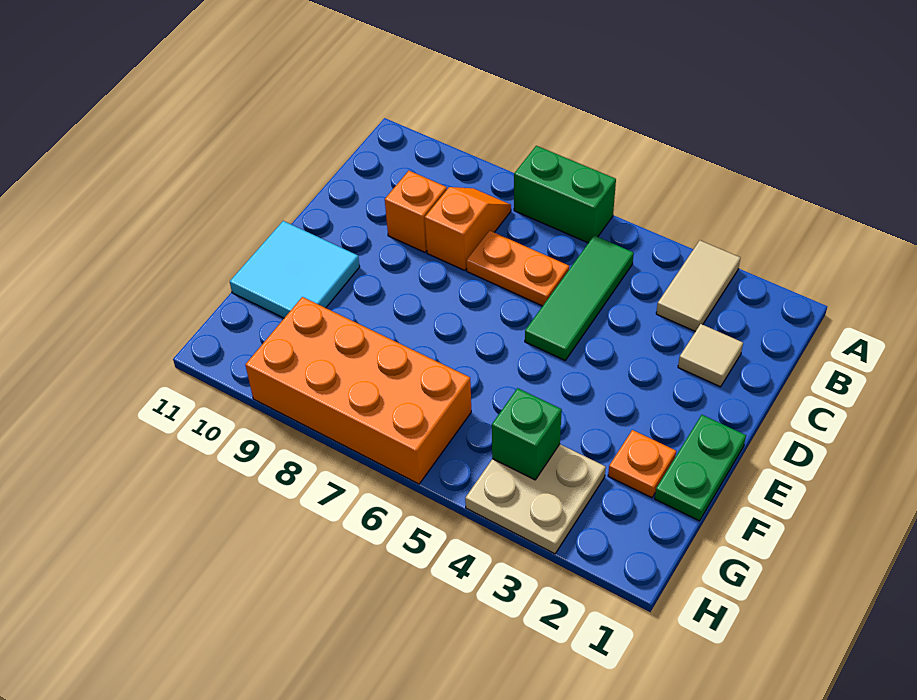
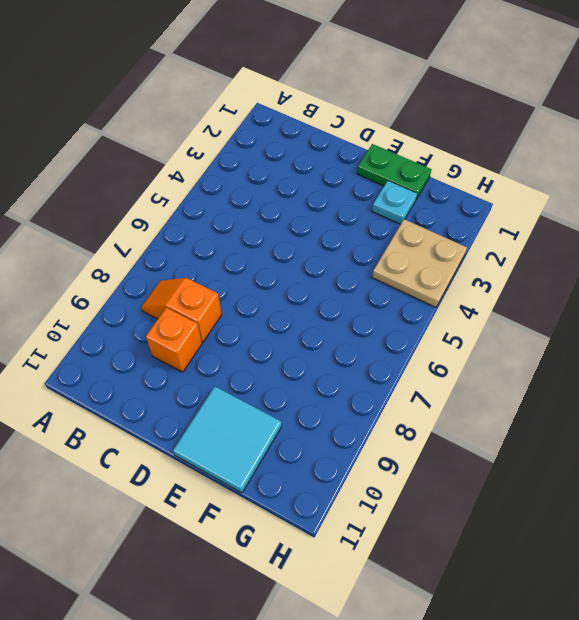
cyan plate F2 level 1 -> orange plate F2 level 1
none -> tan tile A3:B3 level 1
none -> green brick A6:A7 level 1
none -> green tile B5:D5 level 1

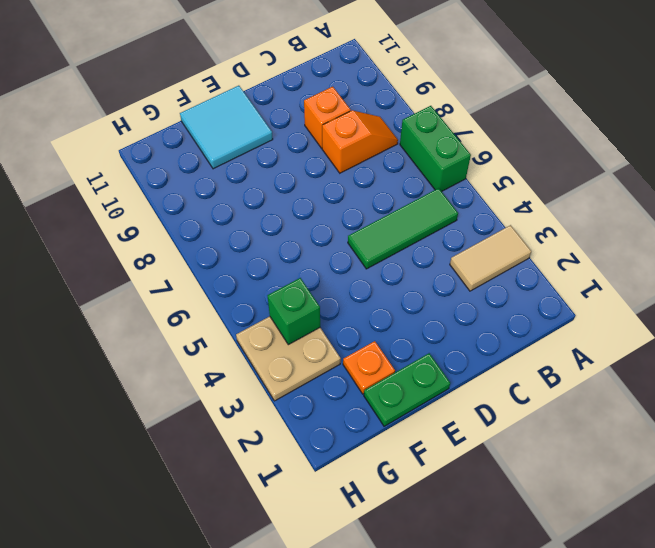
none -> tan tile C2 level 1
none -> orange plate C6:C7 level 1
none -> orange brick G6:H9 level 1

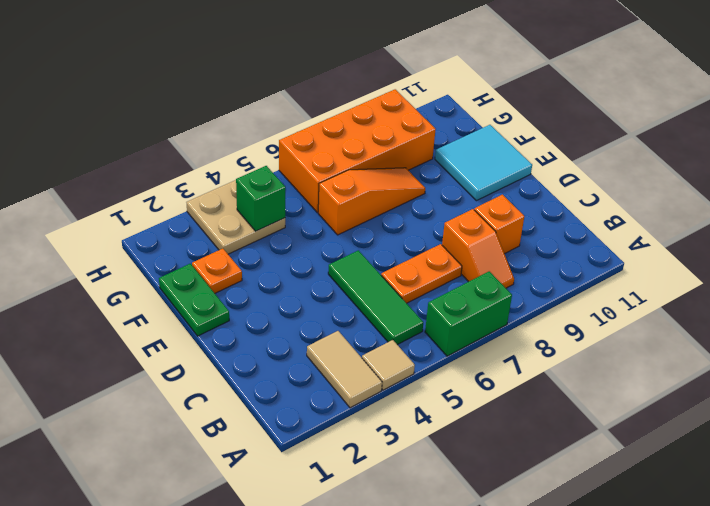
tan tile A4 level 1 -> tan tile C2 level 1
orange slope F6:F8 level 1 top 6 -> none

